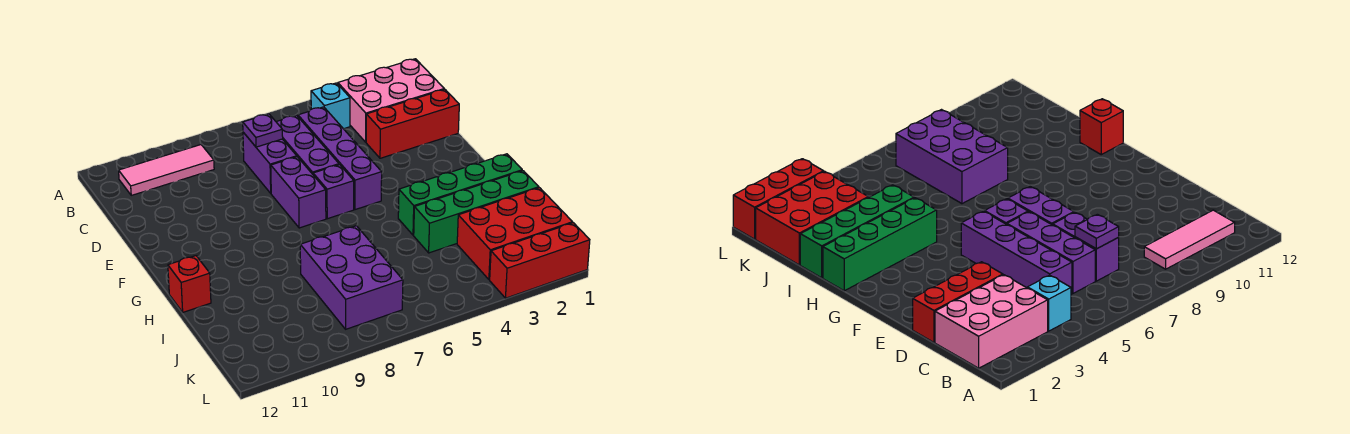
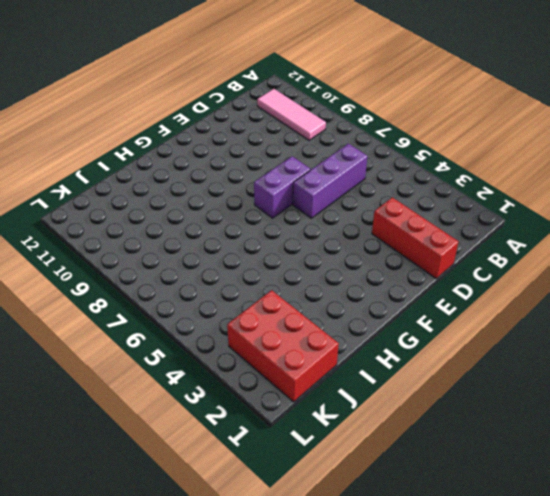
none -> pink brick B1:C3 level 1
none -> cyan brick B4 level 1
none -> purple brick C5:F5 level 1

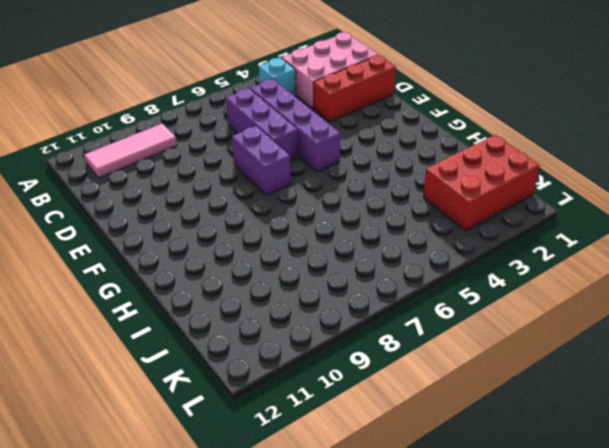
none -> purple brick C7:D7 level 1
none -> purple brick F6 level 1
none -> green brick H1:H4 level 1

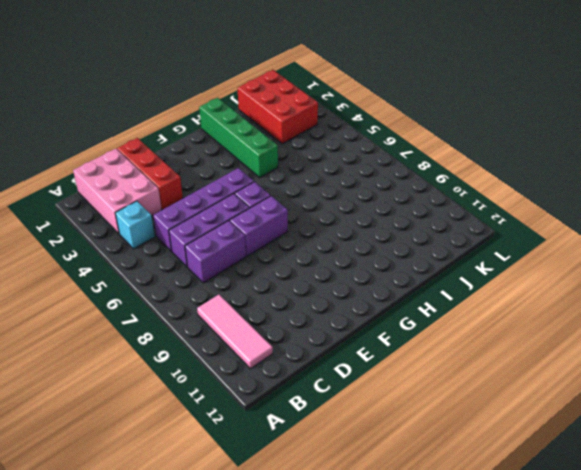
none -> red brick H12 level 1
none -> green brick I1:I4 level 1
none -> purple brick I7:K8 level 1

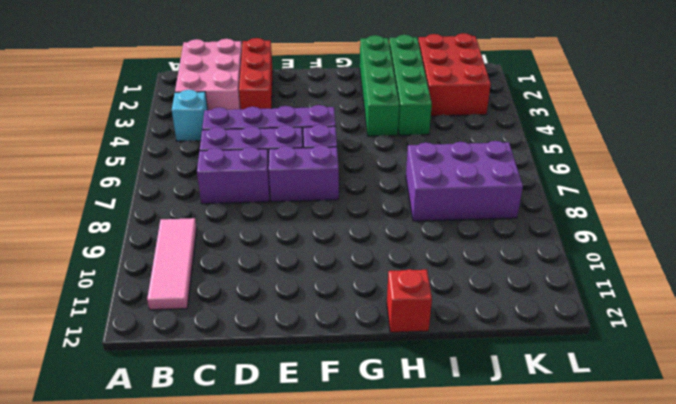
none -> red brick L1:L3 level 1
none -> purple plate C7 level 2

